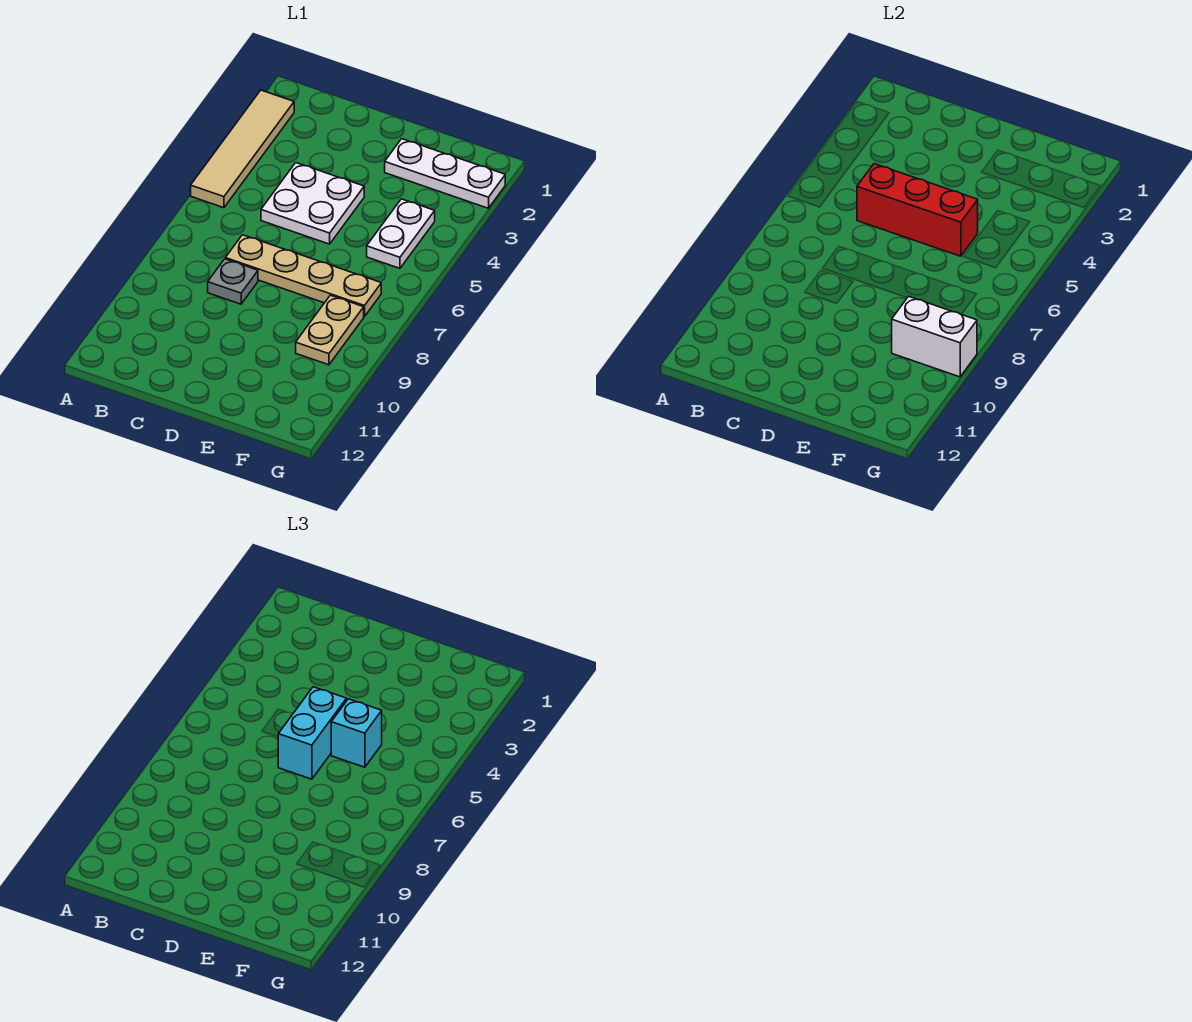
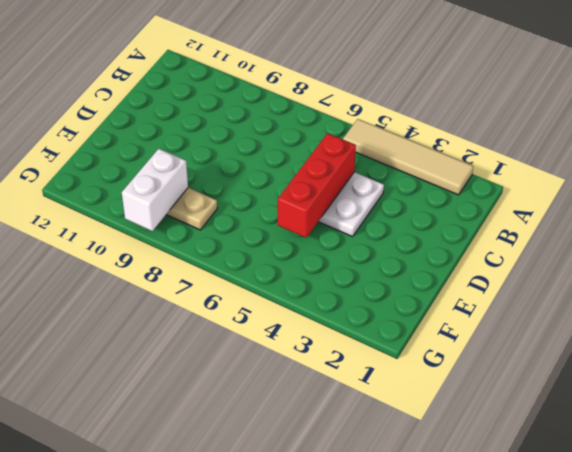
none -> tan plate C7:F7 level 1
none -> grey plate C8 level 1

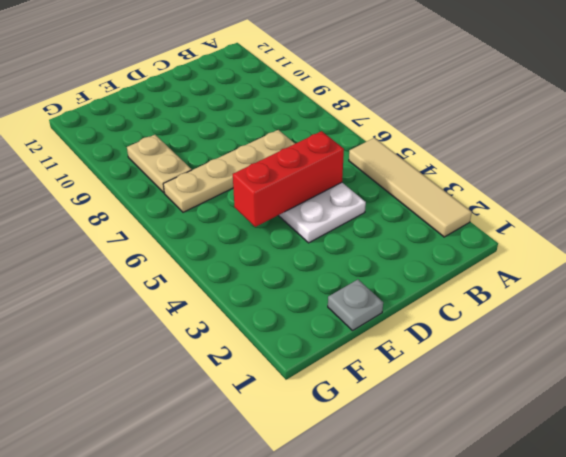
grey plate E1 level 1 -> grey plate C8 level 1
none -> white plate E2:G2 level 1
none -> white plate F4:F5 level 1

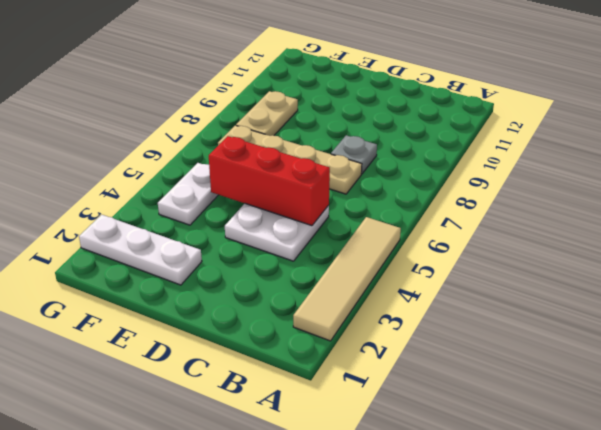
none -> white brick F9:G9 level 2
none -> cyan brick D5:D6 level 3

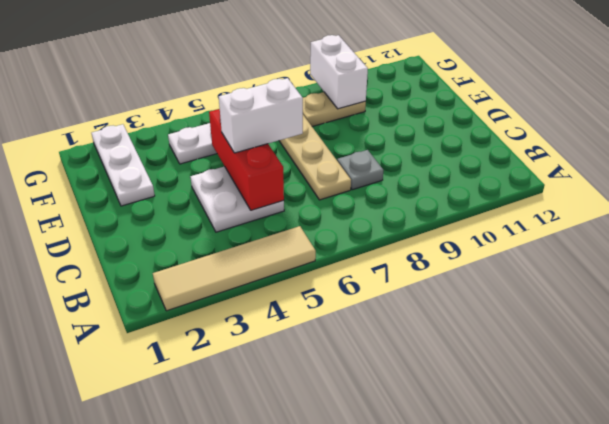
white brick D5:D6 level 3 -> cyan brick D5:D6 level 3
none -> cyan brick E5 level 3

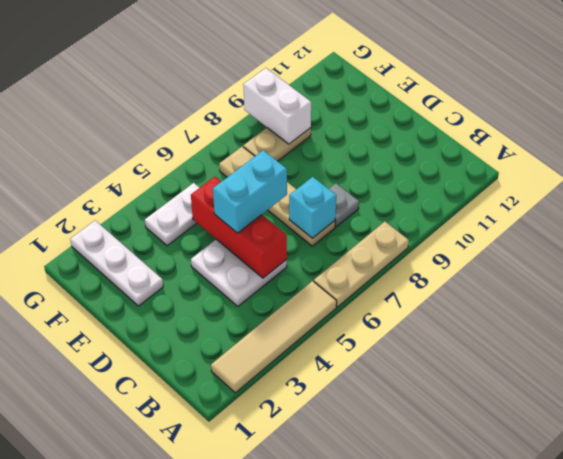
tan plate A6:A8 level 1 -> none
cyan brick C7 level 2 -> cyan brick E5 level 3

